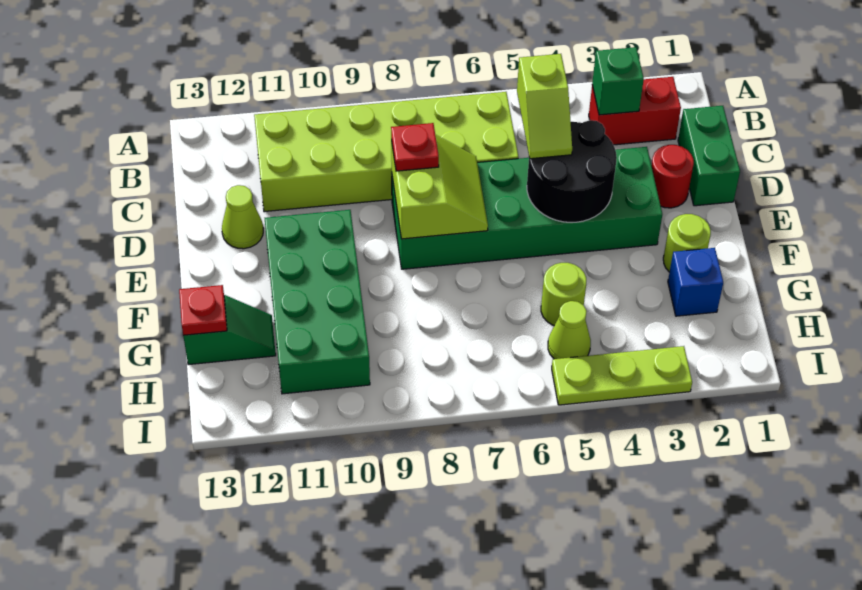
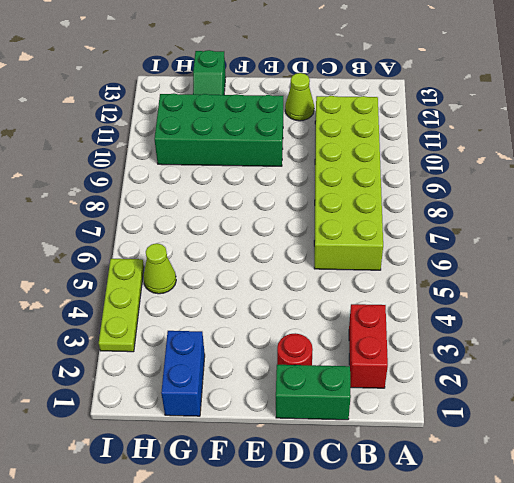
blue brick G1:G2 level 1 -> blue brick G2 level 1
none -> green brick D3:E8 level 1
none -> lime round brick F2 level 1
none -> lime round brick G5 level 1

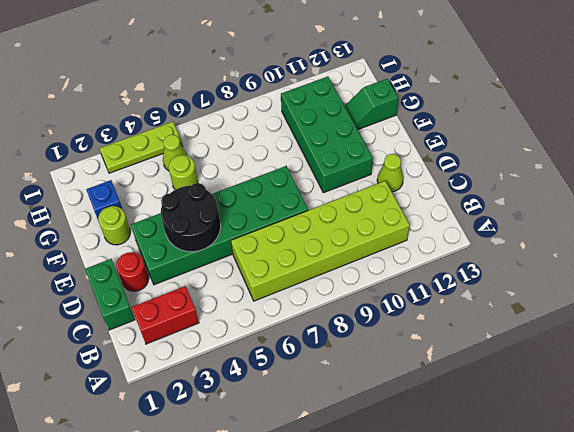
none -> green brick B3 level 2
none -> lime slope D7:E8 level 2 top 8
none -> red plate G13 level 2

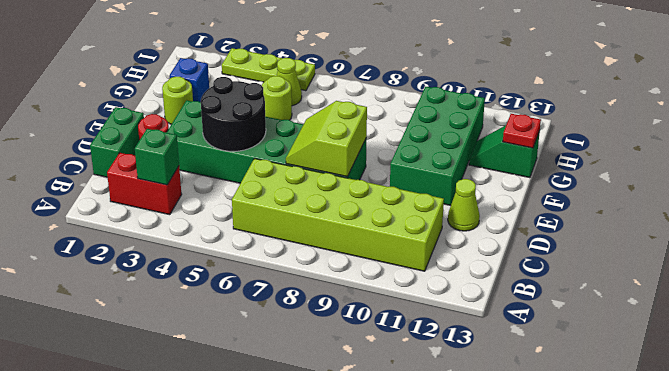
none -> lime slope C5:D5 level 3 top C
none -> red plate D8 level 3

